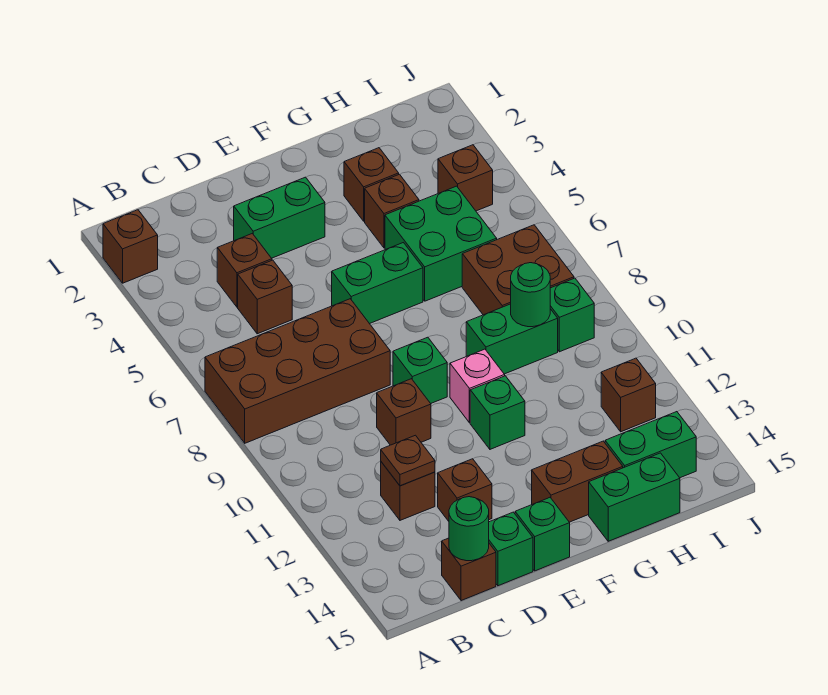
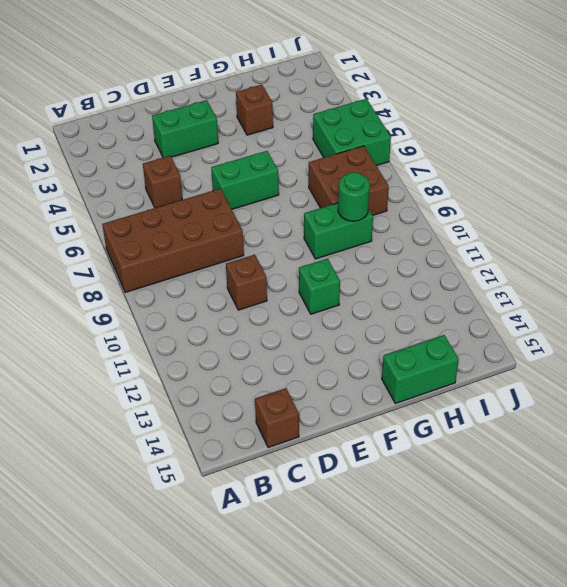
green brick I5:J6 level 1 -> green brick G5:H6 level 1
none -> brown brick A2 level 1
none -> brown brick C4 level 1
none -> brown brick C12 level 1

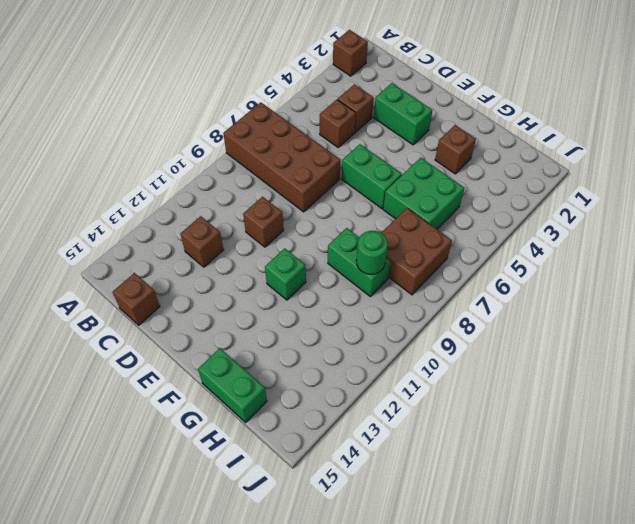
none -> brown brick D13 level 1
none -> green brick D15 level 1
none -> green brick E9 level 1

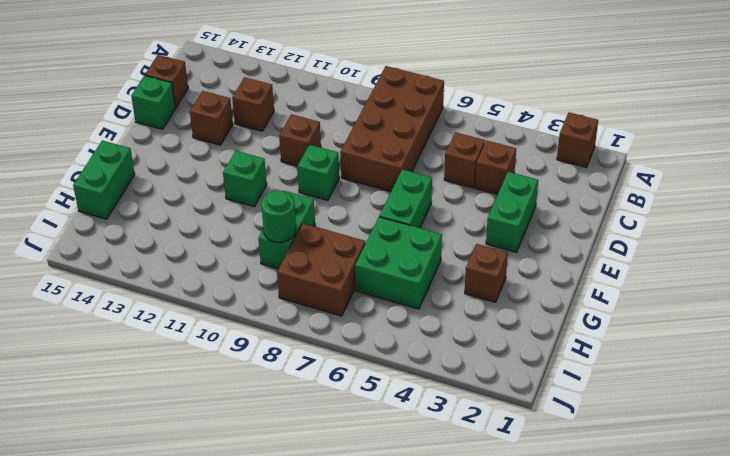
none -> green brick E15 level 1
none -> pink brick F10 level 1
none -> brown brick F14:G14 level 1

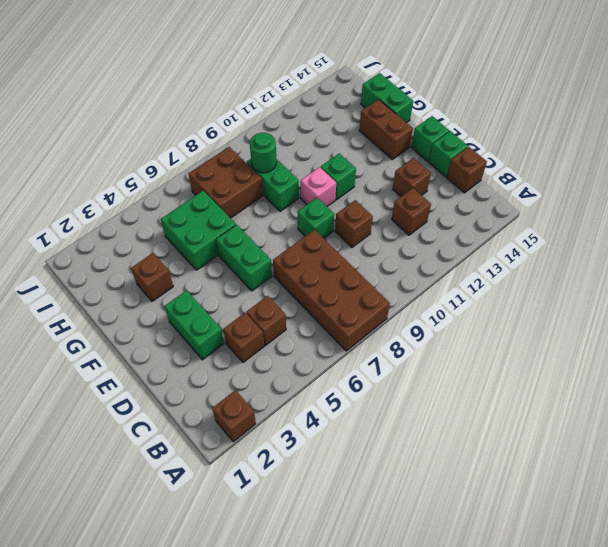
none -> brown brick G4 level 1
none -> green brick H14:I14 level 1
none -> brown brick I4 level 1

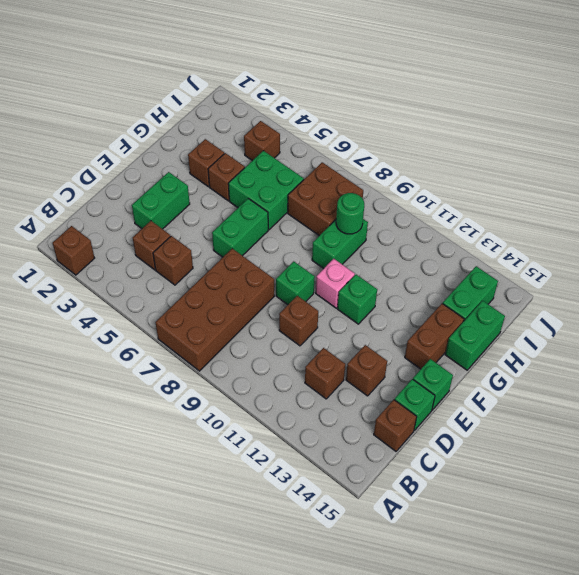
none -> green brick I9 level 1
none -> brown brick I12 level 1
none -> brown plate C12 level 2

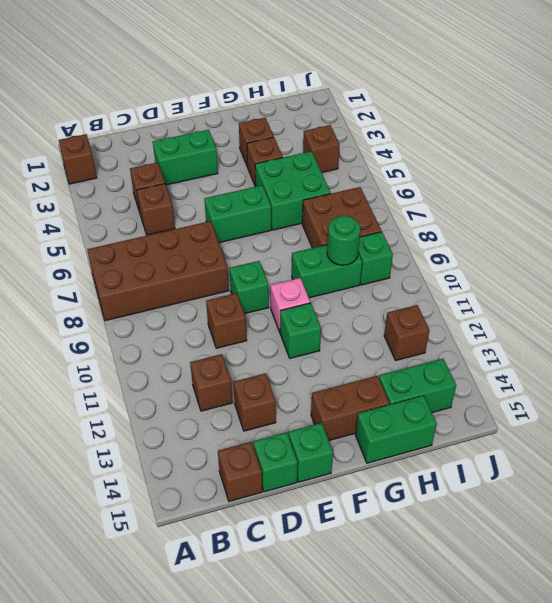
none -> brown plate C12 level 2
none -> green round brick C15 level 2

